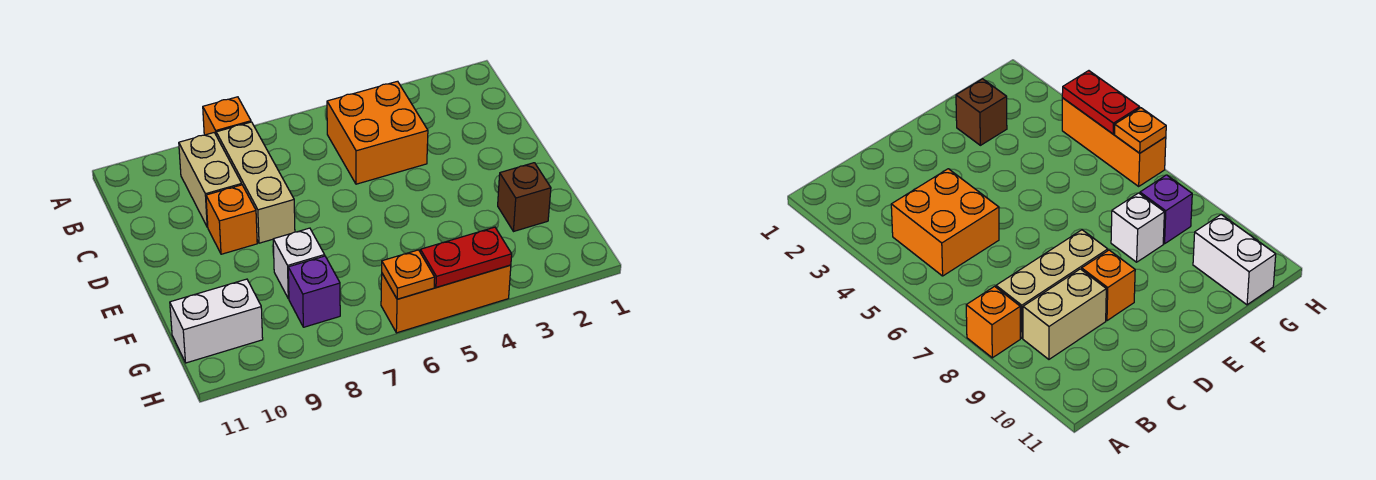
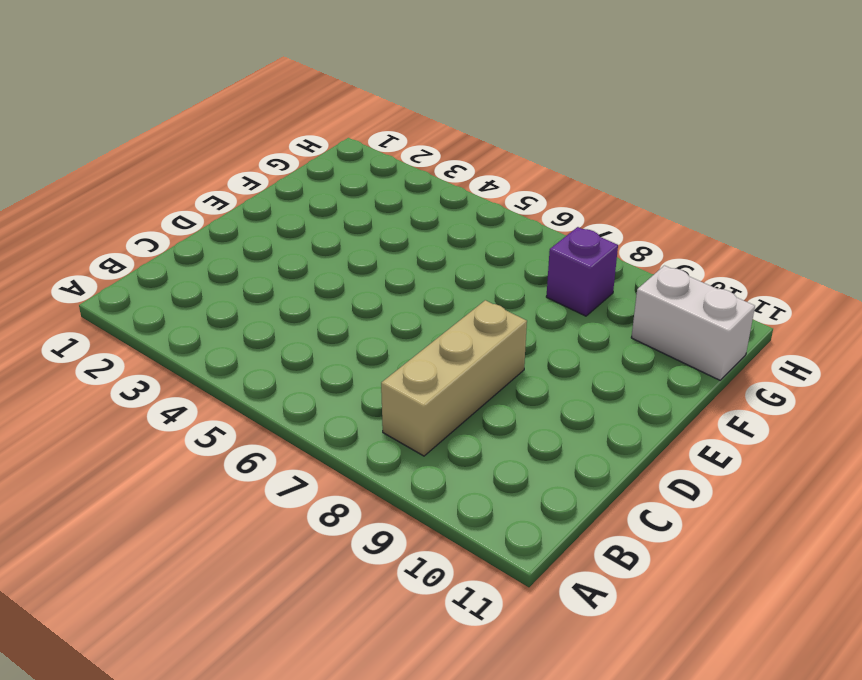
none -> orange brick A8 level 1
none -> orange brick B4:C5 level 1
none -> tan brick B9:C9 level 1

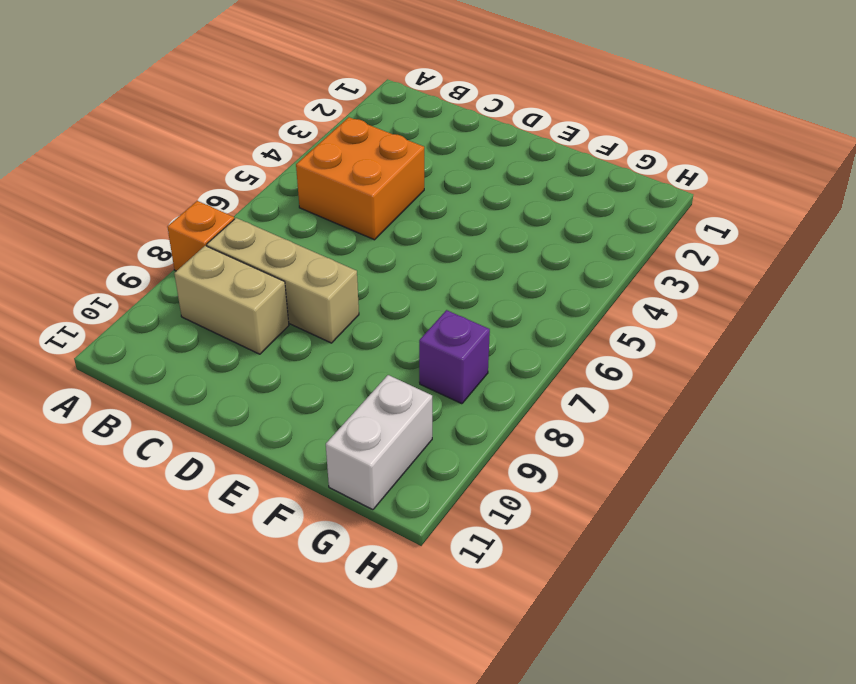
none -> orange brick D9 level 1
none -> brown brick F2 level 1
none -> white brick F8 level 1

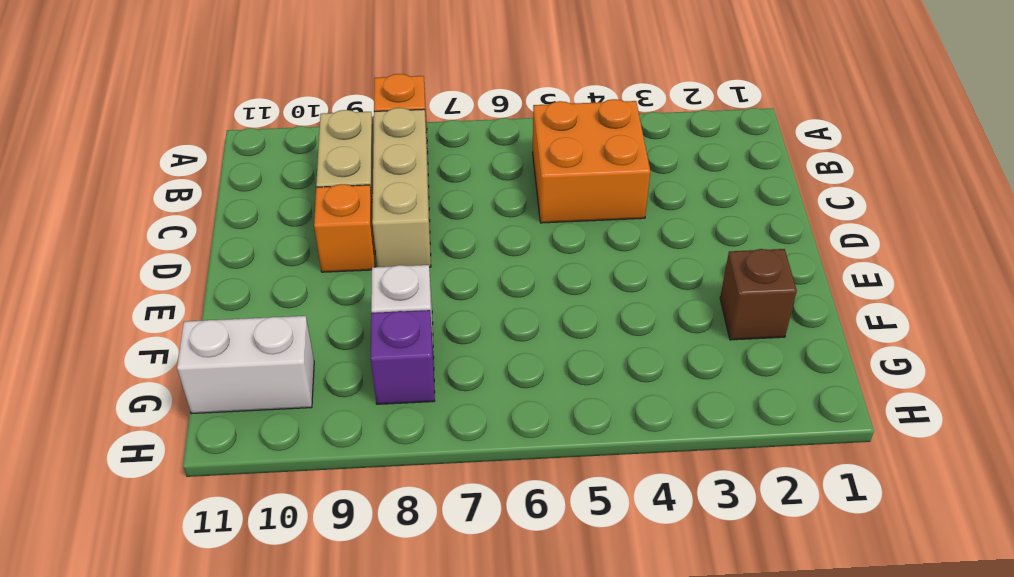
none -> orange brick H4:H6 level 1
none -> red plate H4:H5 level 2
none -> orange plate H6 level 2

